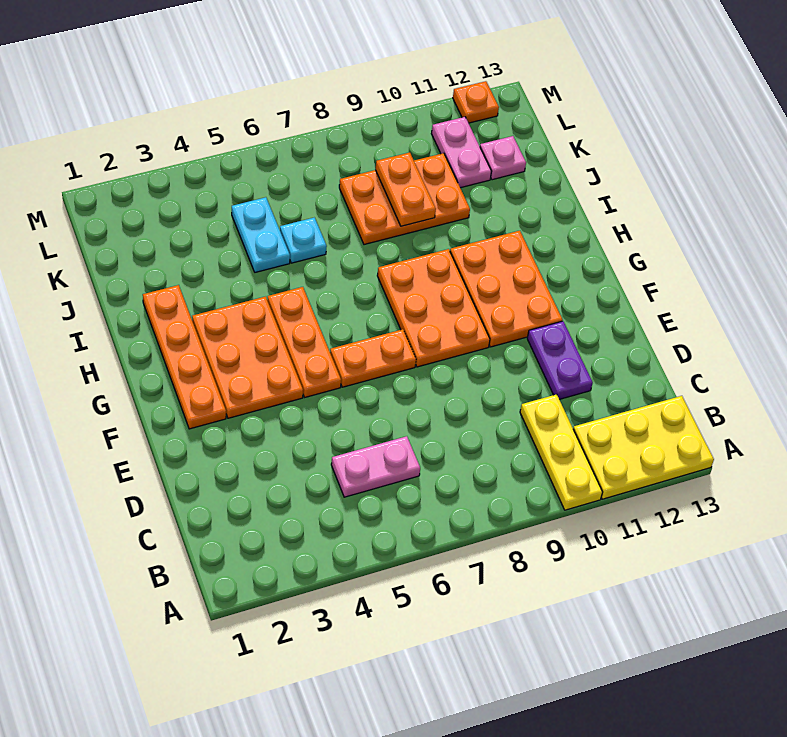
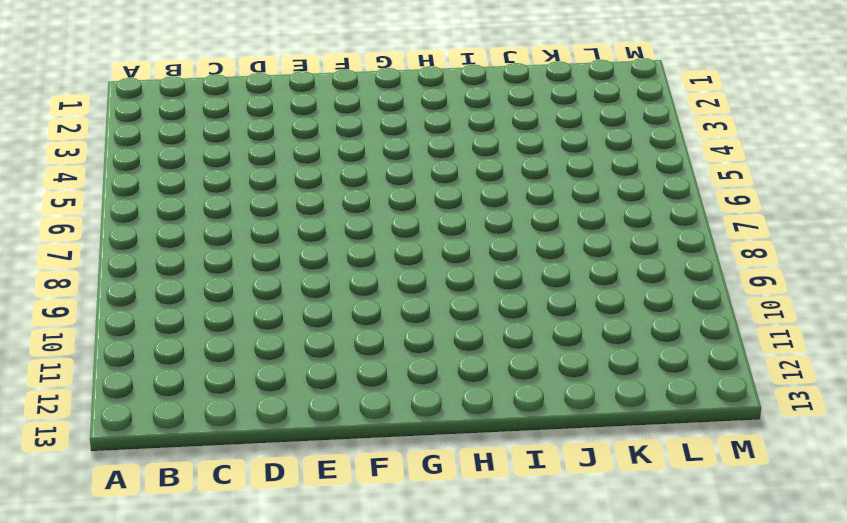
none -> yellow plate A10:C10 level 1
none -> yellow plate A11:B13 level 1
none -> pink plate C5:C6 level 1

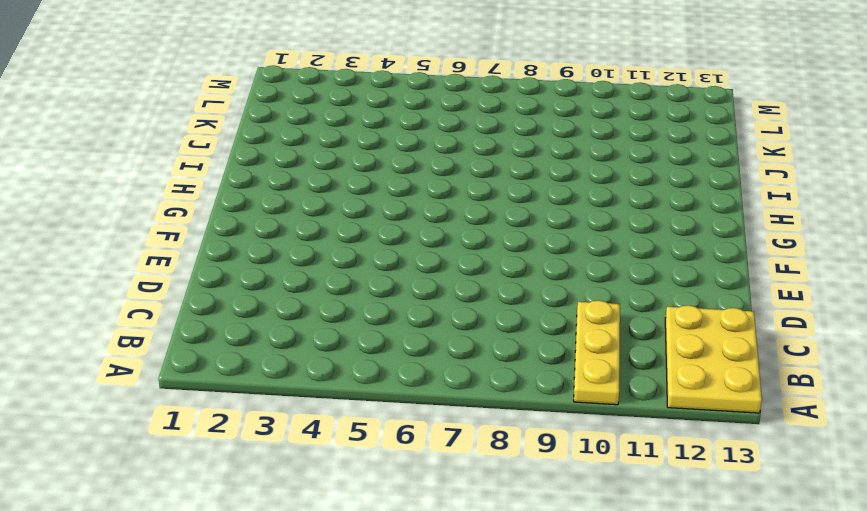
yellow plate A12:C13 level 1 -> yellow plate A11:B13 level 1
none -> pink plate C5:C6 level 1
none -> purple plate D11:E11 level 1
none -> orange plate F2:I2 level 1

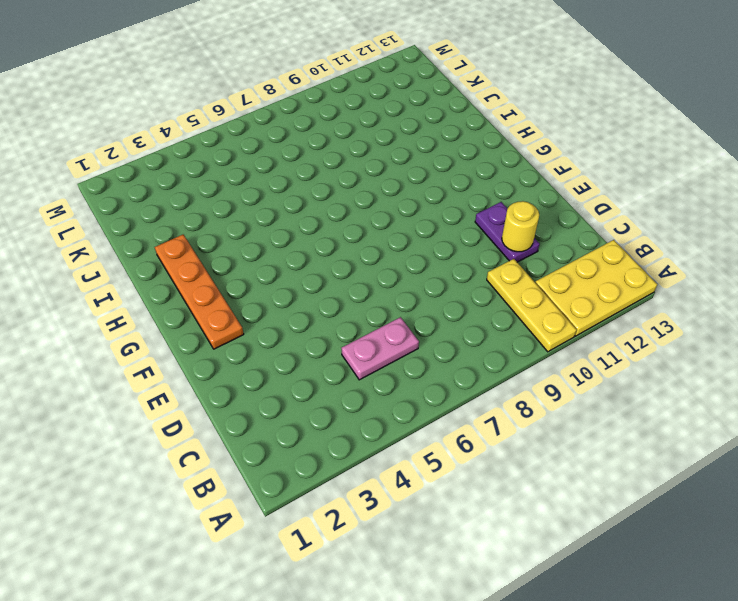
yellow round brick D11 level 2 -> none
none -> orange plate F3:H4 level 1
none -> orange plate F5:H5 level 1
none -> orange plate F6:F7 level 1

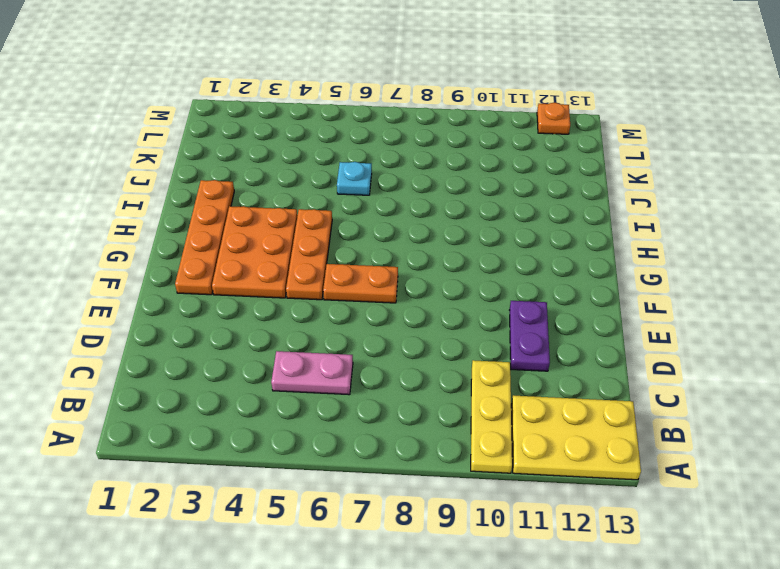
none -> orange plate F8:H9 level 1
none -> orange plate F10:H11 level 1
none -> cyan plate J5:K5 level 1

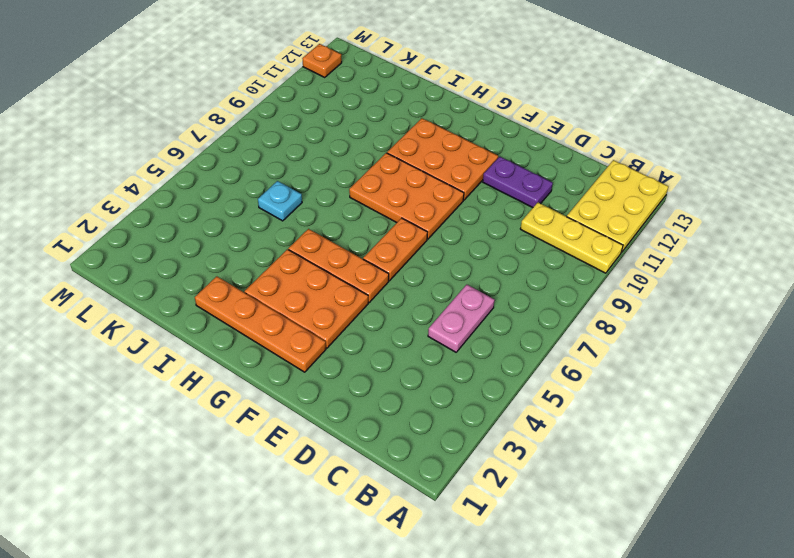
none -> cyan plate J5:K5 level 1
none -> orange plate J8:K10 level 1
none -> pink plate K11:L11 level 1

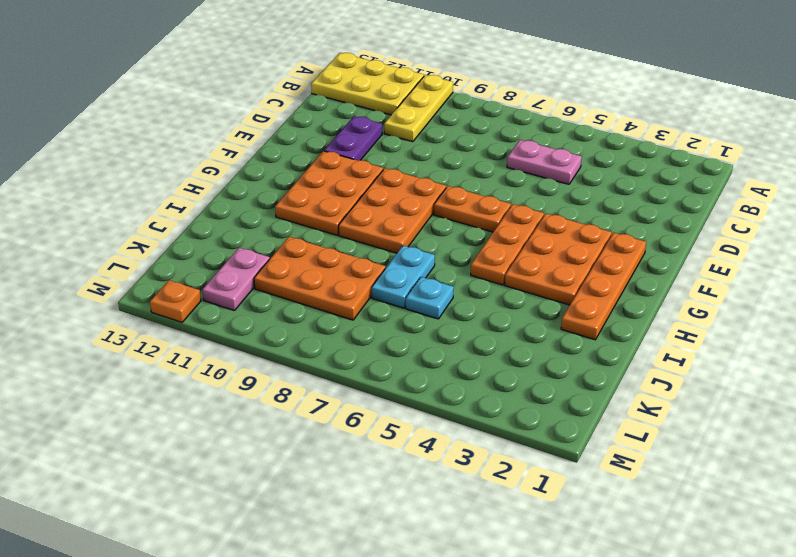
cyan plate I7:J7 level 1 -> cyan plate J5:K5 level 1
none -> pink plate K12 level 1
none -> orange plate J9:K9 level 2

